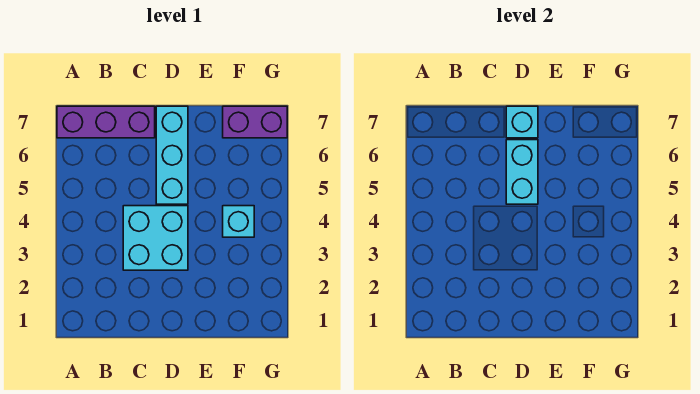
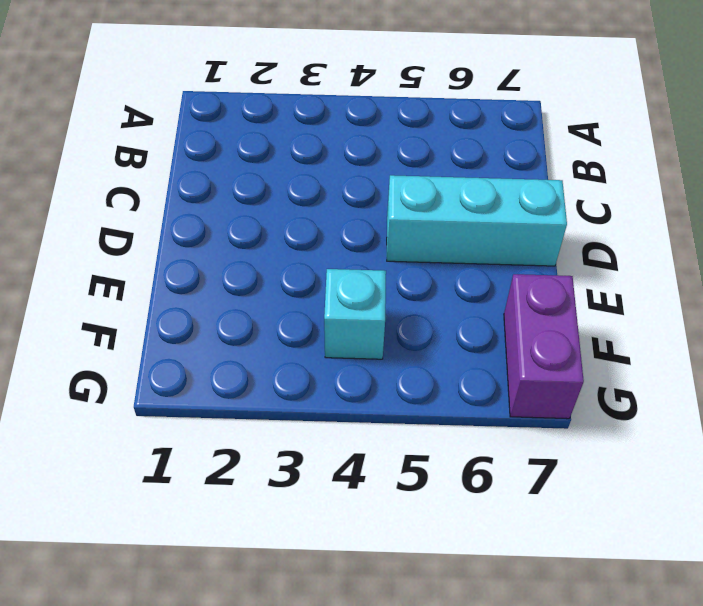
none -> purple brick A7:C7 level 1
none -> cyan brick C3:D4 level 1

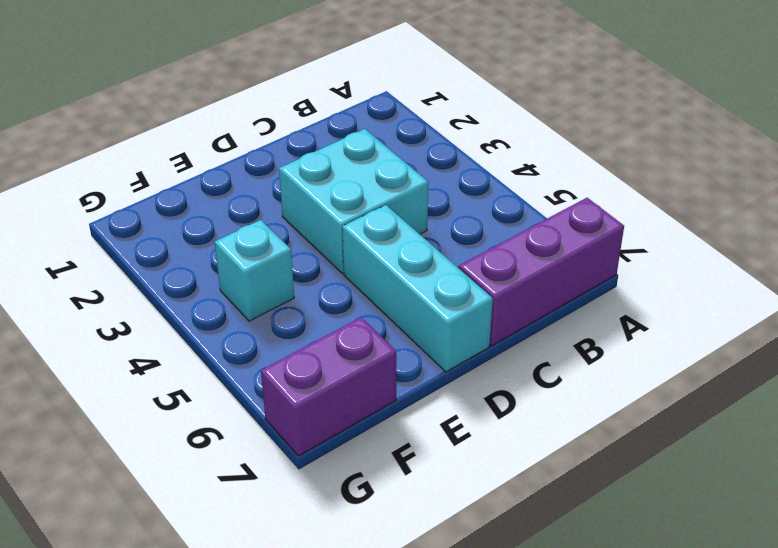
none -> cyan brick D5:D6 level 2
none -> cyan brick D7 level 2

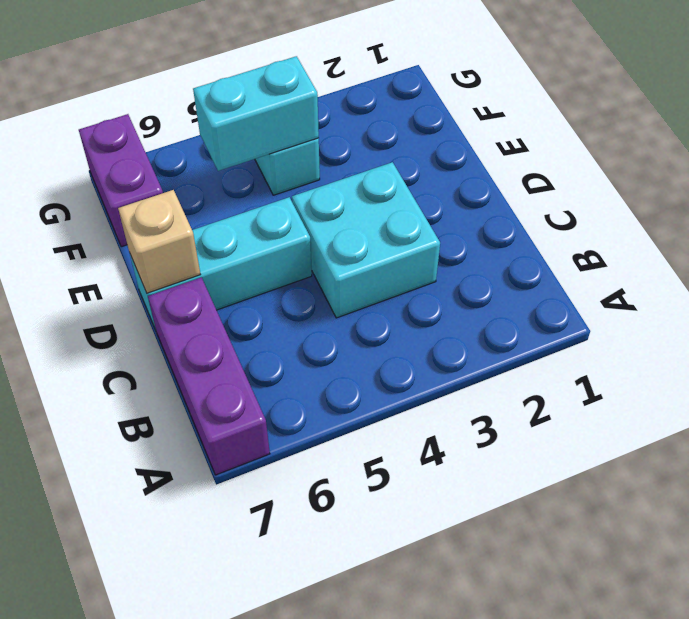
tan brick D7 level 2 -> cyan brick D7 level 2
cyan brick F4:F5 level 2 -> cyan brick D5:D6 level 2

